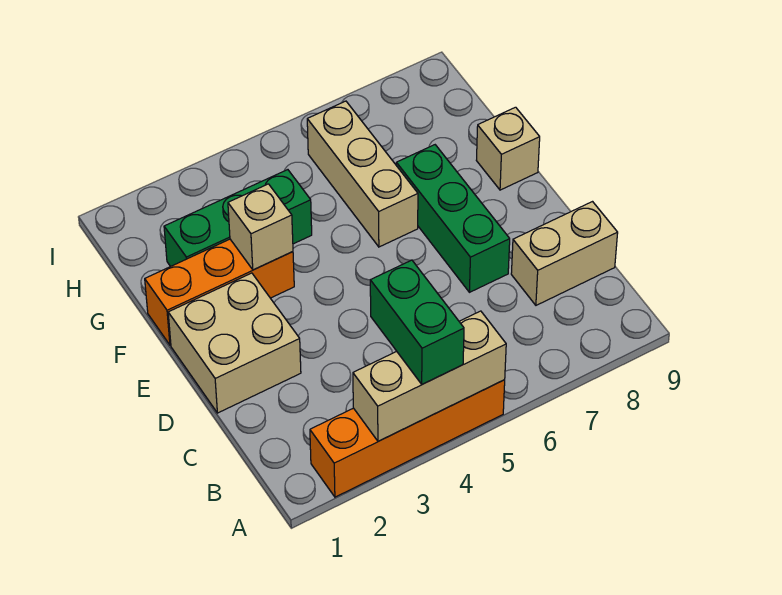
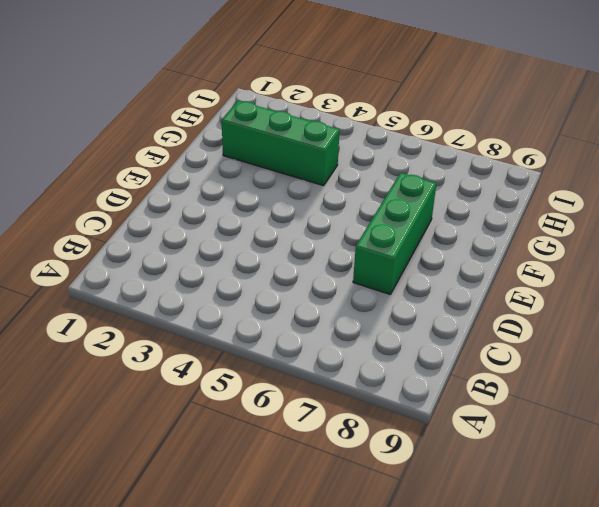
none -> orange brick A2:A5 level 1
none -> tan brick C8:C9 level 1

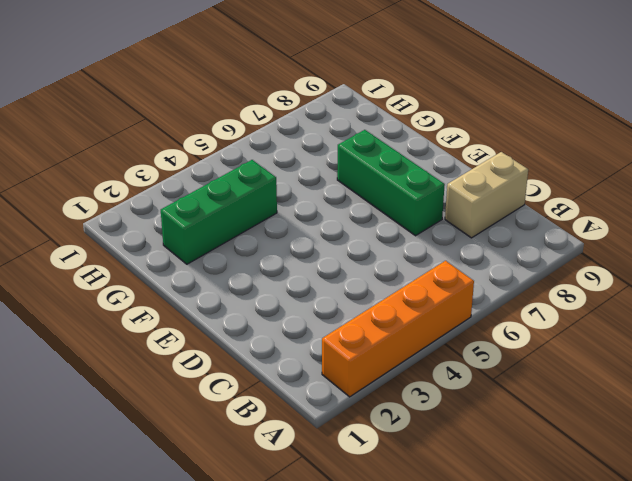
none -> tan brick D1:E2 level 1
none -> orange brick F1:F3 level 1

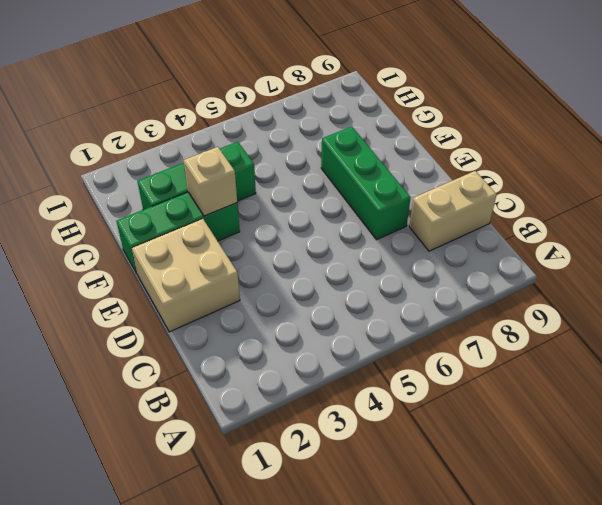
green brick F1:F3 level 1 -> orange brick F1:F3 level 1
none -> orange brick A2:A5 level 1
none -> tan brick F6:H6 level 1

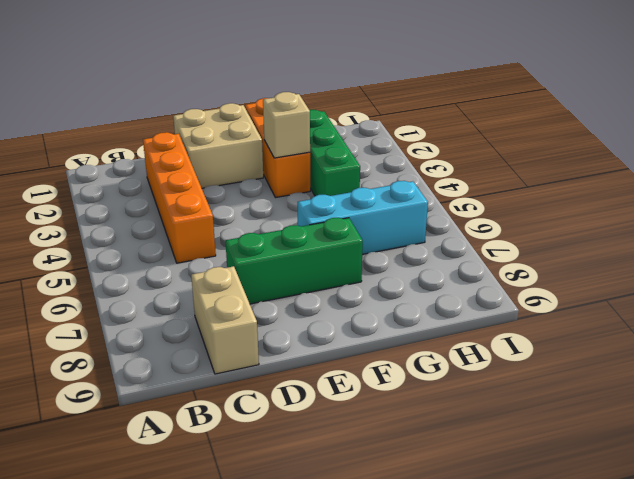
orange brick C2:C5 level 1 -> orange brick A2:A5 level 1
cyan brick F6:H6 level 1 -> tan brick F6:H6 level 1
none -> tan brick F9 level 1
none -> tan brick A3:A5 level 2

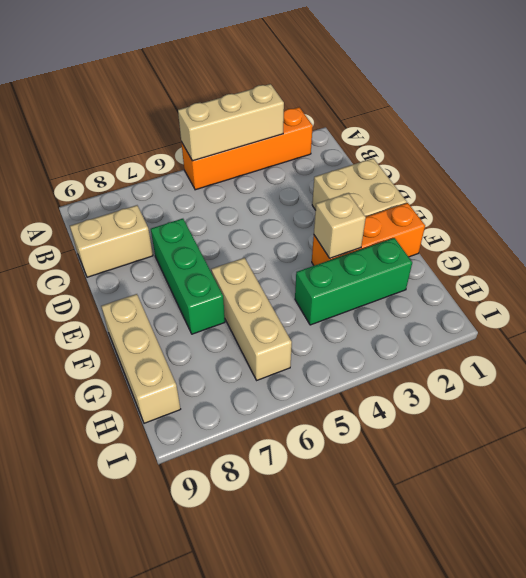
tan brick F9:H9 level 1 -> tan brick F9 level 1
none -> green brick A4:B4 level 3

